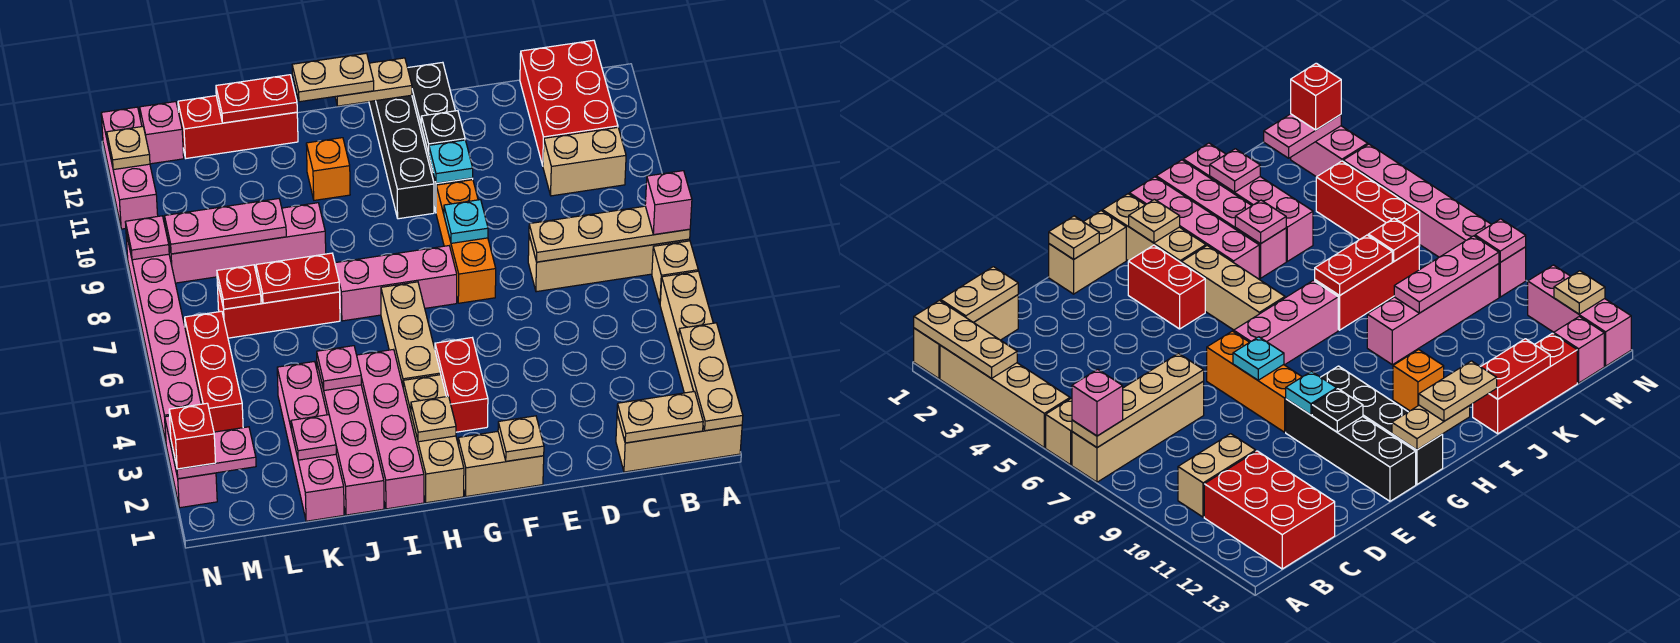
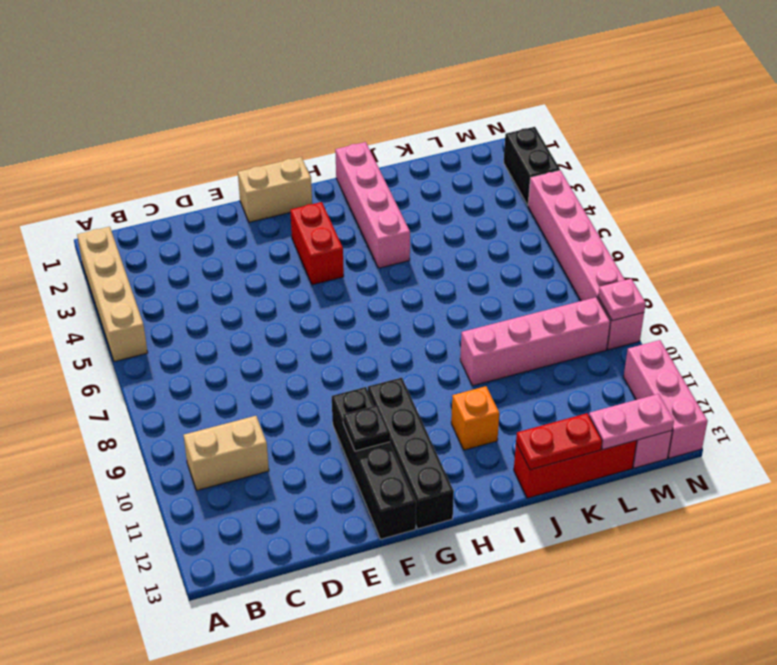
pink plate L13:M13 level 2 -> pink plate M2:N2 level 2
black brick N2:N3 level 1 -> pink brick N2:N3 level 1
none -> tan brick A1:C1 level 1
none -> tan brick A6 level 1
none -> tan brick A7:D7 level 1
none -> red brick B11:C13 level 1

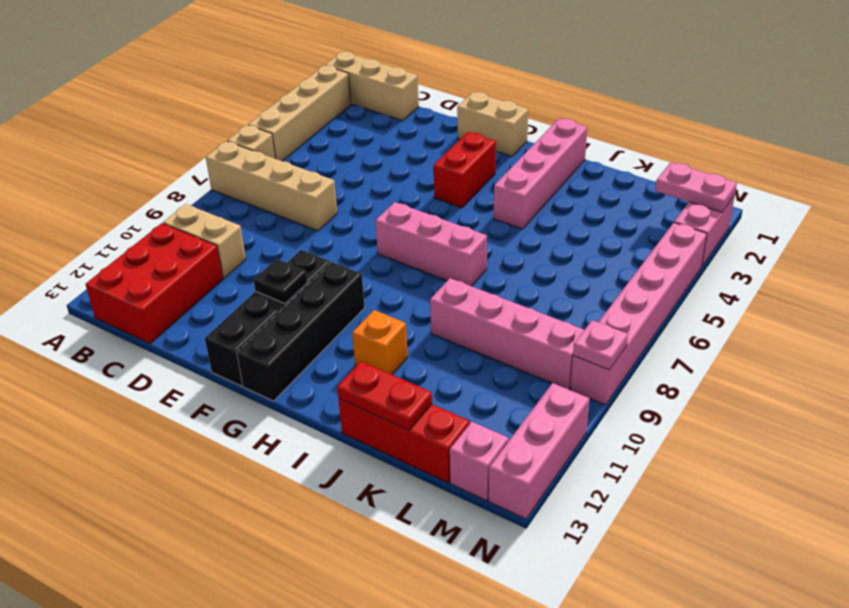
none -> orange brick F7:F9 level 1
none -> tan brick H1:H3 level 1
none -> tan brick H4:H6 level 1
none -> pink brick J1:J4 level 1

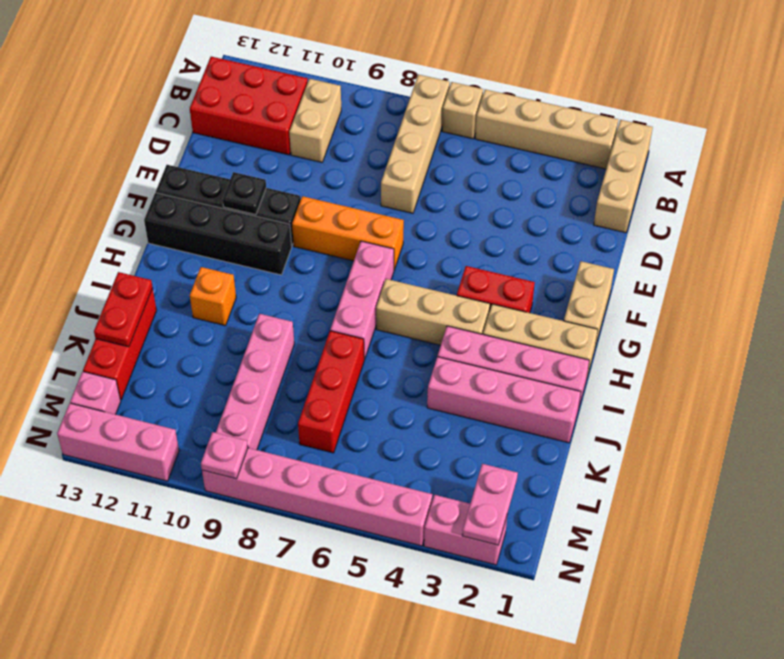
none -> pink brick K1:K4 level 1
none -> red brick M4:M6 level 1
none -> tan plate A1:A3 level 2
none -> tan plate A7:D7 level 2

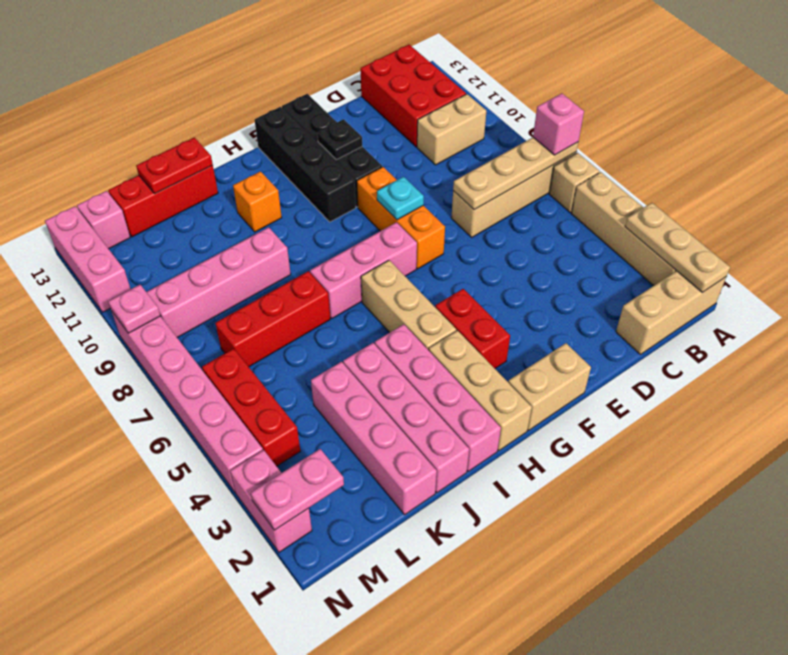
none -> tan plate B1:C1 level 2
none -> tan plate F1 level 2
none -> cyan plate F10 level 2
none -> tan plate G13:H13 level 2

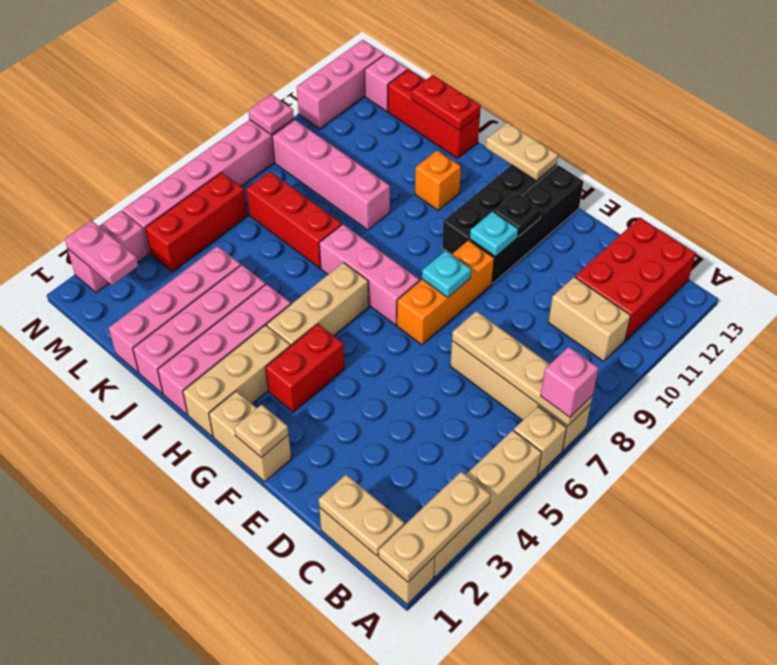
none -> tan plate H2 level 2
none -> pink plate J4 level 2
none -> red plate J7:K7 level 2
none -> pink plate K2 level 2

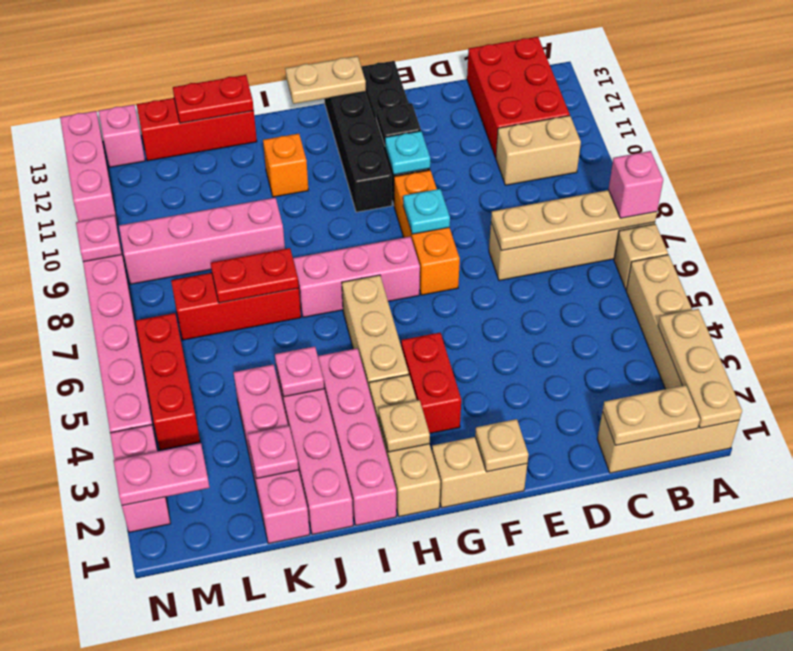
none -> pink plate K9:M9 level 2
none -> red plate L7 level 2
none -> tan plate N12 level 2
none -> tan plate H13:I13 level 3

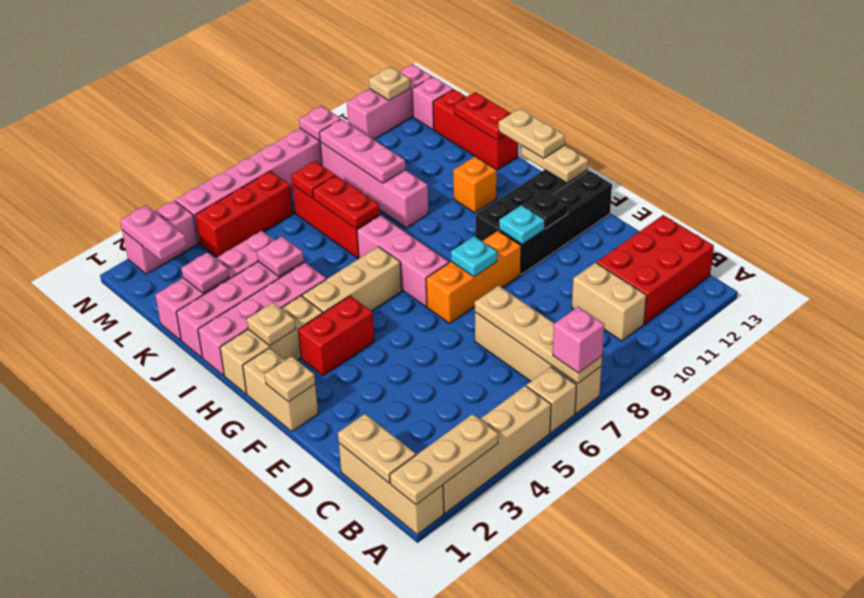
none -> red brick N2 level 3

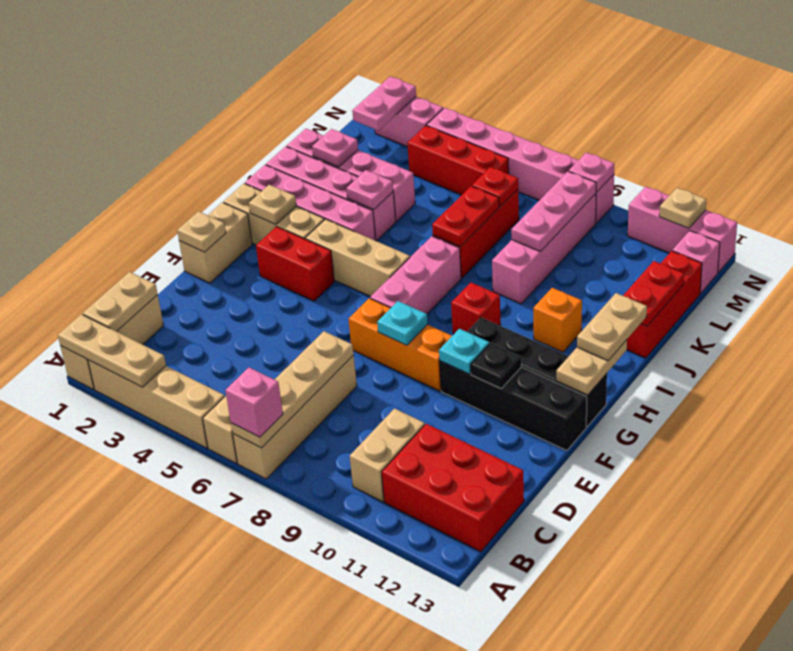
red brick H9 level 1 -> red brick N2 level 3

